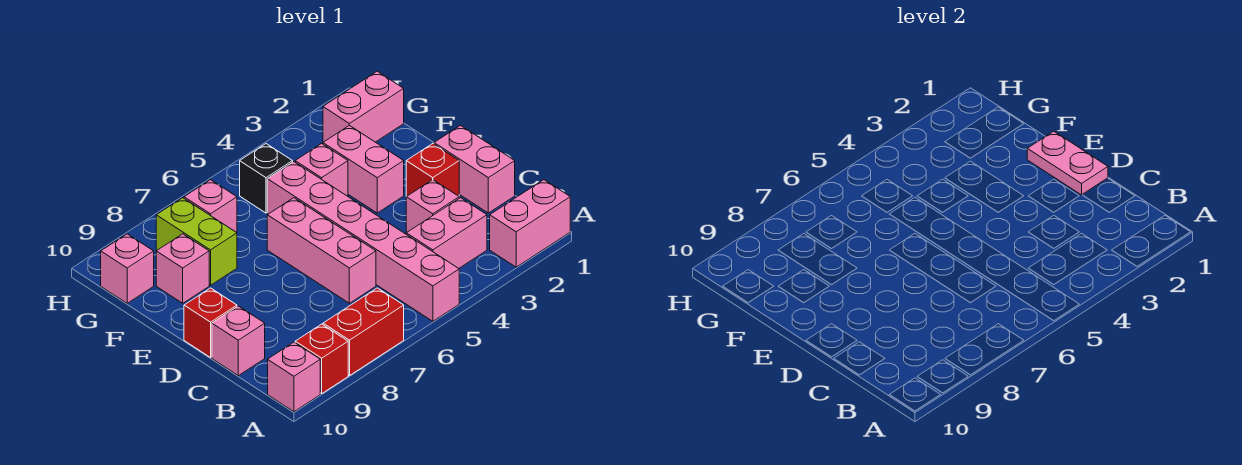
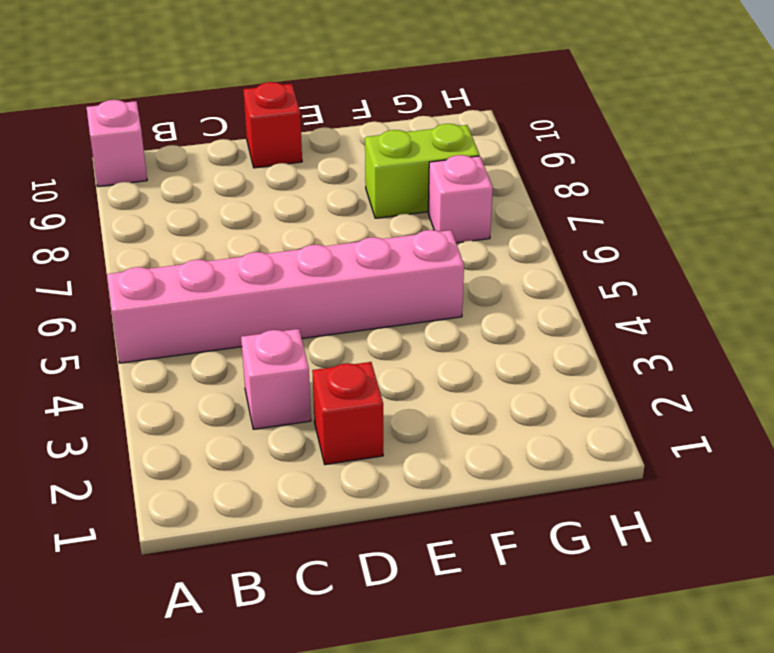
none -> pink brick A1:A2 level 1
none -> red brick A7:A8 level 1
none -> red brick A9 level 1

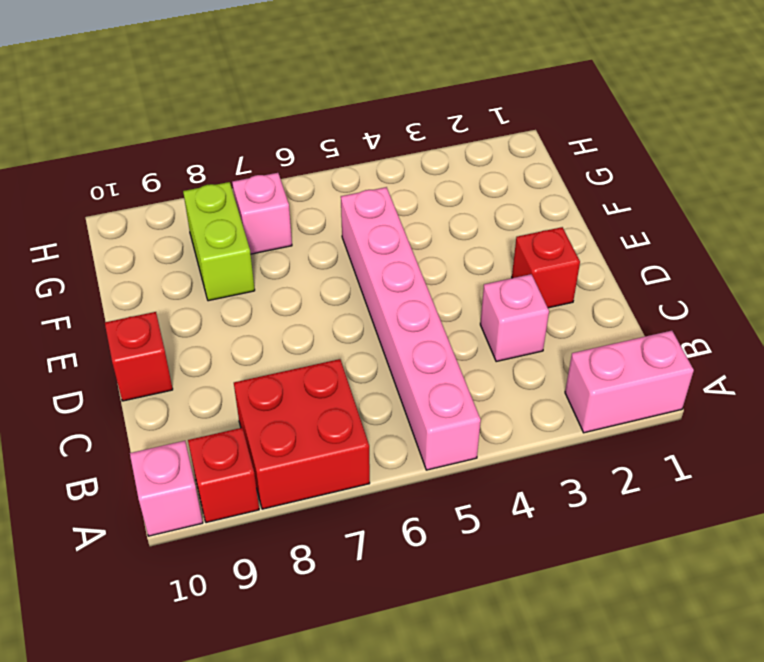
red brick A7:B8 level 1 -> red brick A7:A8 level 1
none -> pink brick B3:B4 level 1
none -> pink brick C1:D1 level 1
none -> pink brick C6:E6 level 1

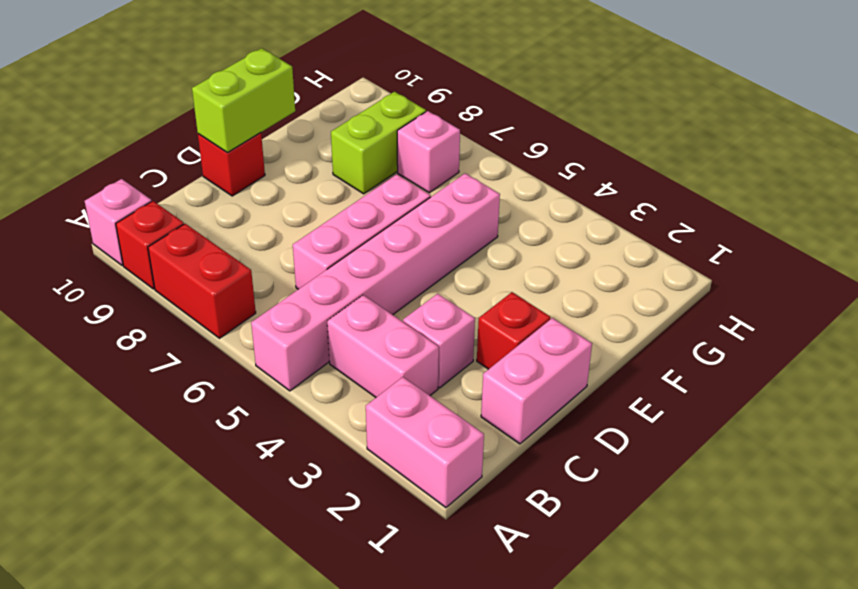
lime brick D10:E10 level 2 -> none
none -> pink brick C10 level 1
none -> pink brick E3:F3 level 1
none -> pink brick F4 level 1

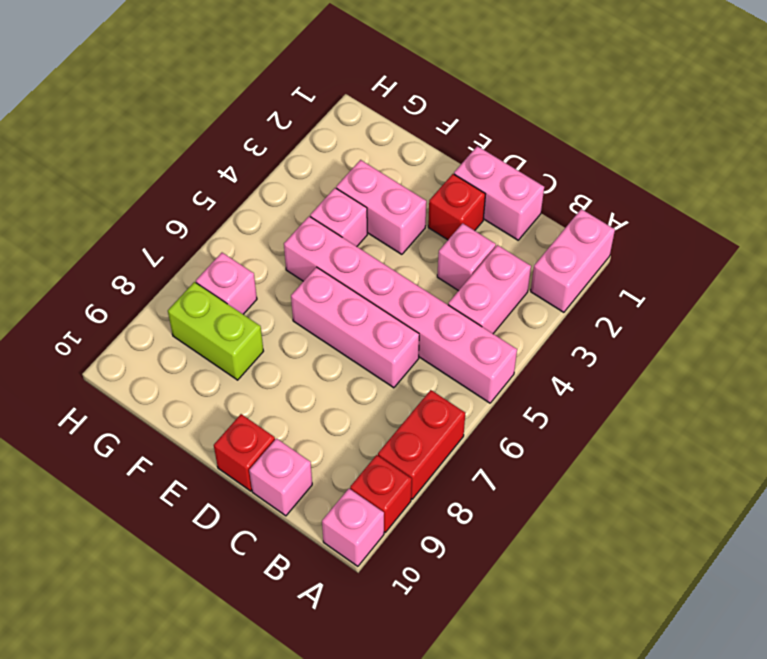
none -> pink brick F9 level 1
none -> pink brick G1:G2 level 1
none -> black brick G5 level 1

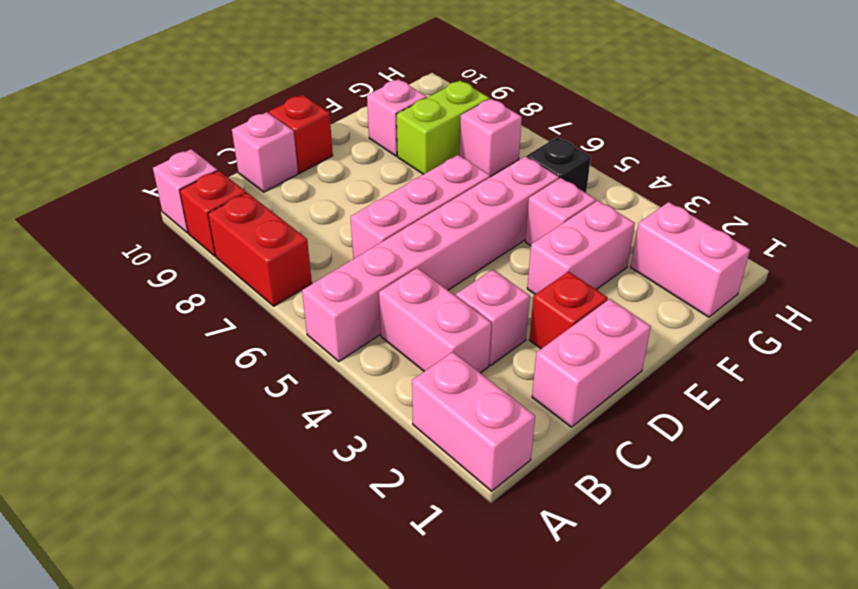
none -> pink brick G10 level 1
none -> pink plate D1:E1 level 2

